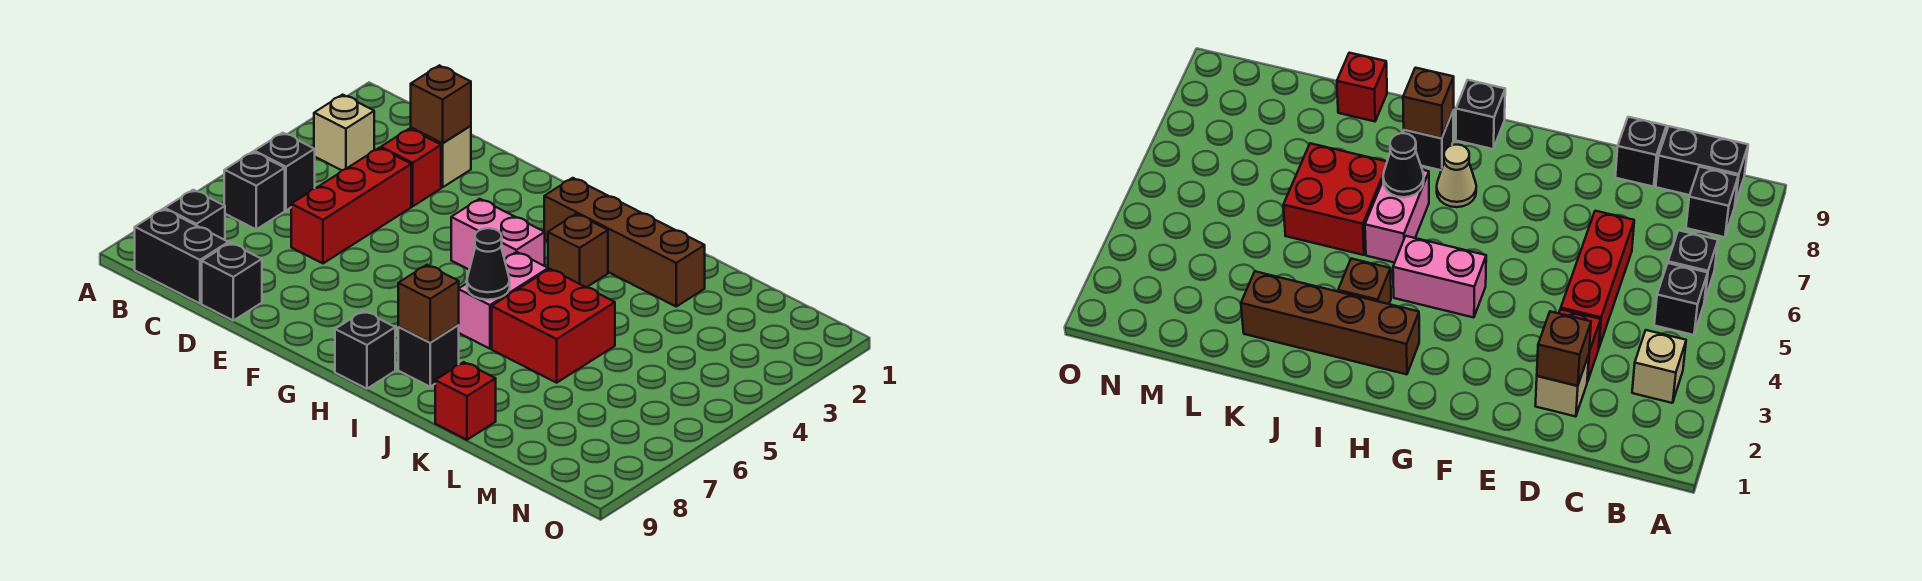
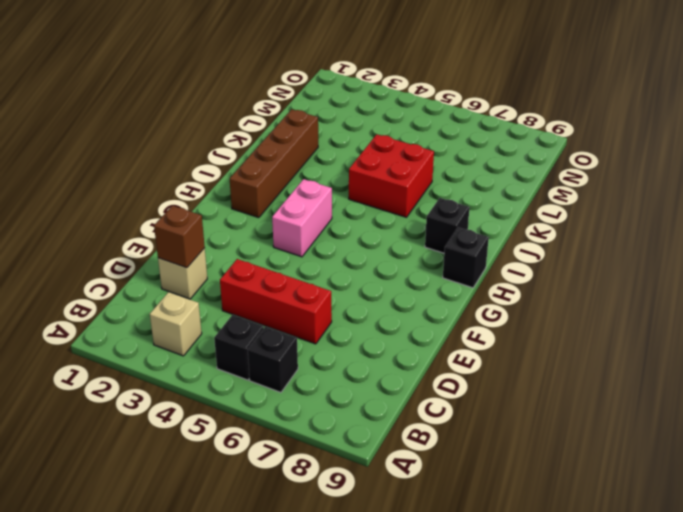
none -> black brick B8 level 1
none -> black brick B9:C9 level 1
none -> red brick D3 level 1

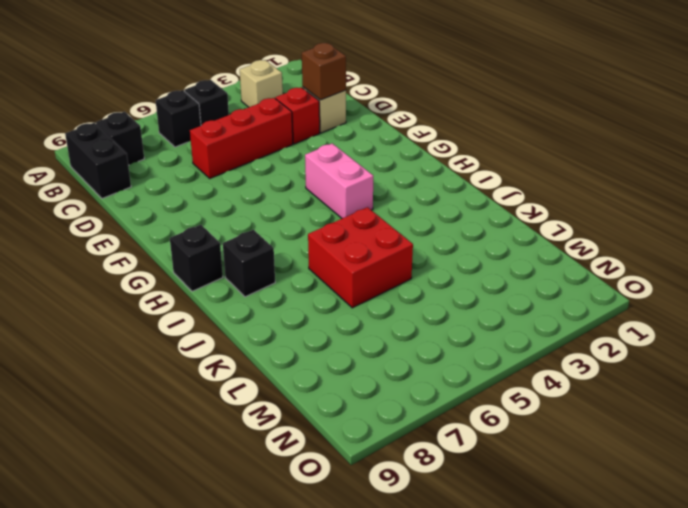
none -> black brick D9 level 1
none -> brown brick H2:K2 level 1
none -> tan cone H7 level 1

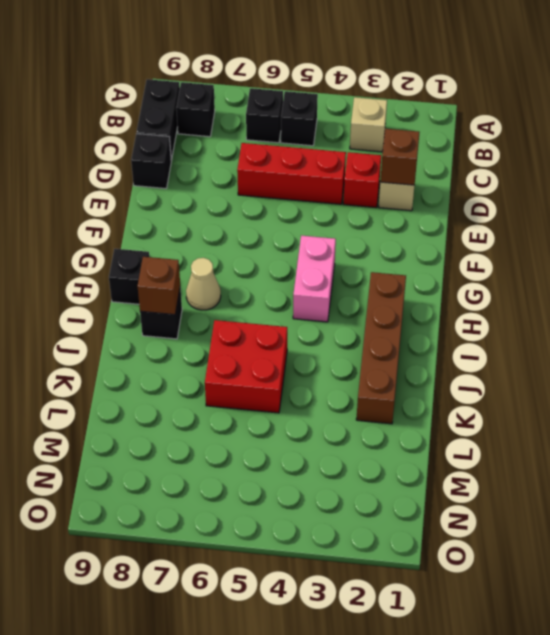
none -> brown brick I3 level 1
none -> pink brick I5:I6 level 1
none -> red brick K9 level 1

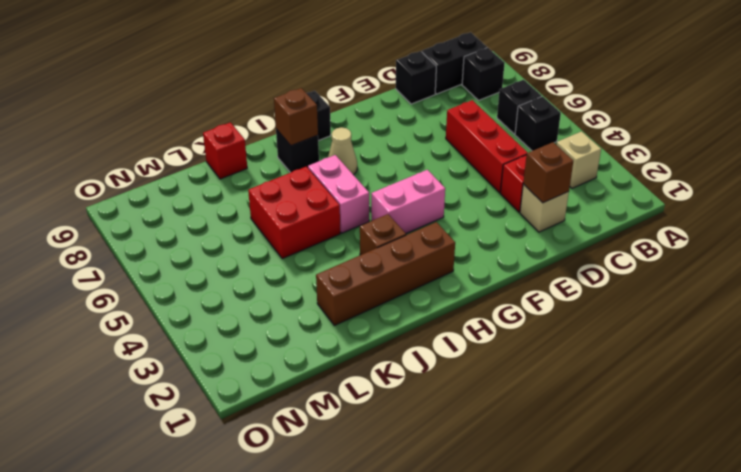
none -> black cone I6 level 2

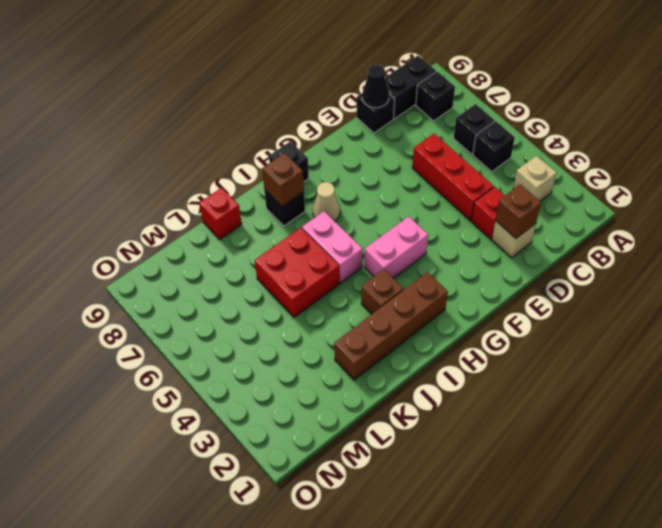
black cone D9 level 2 -> black cone I6 level 2

